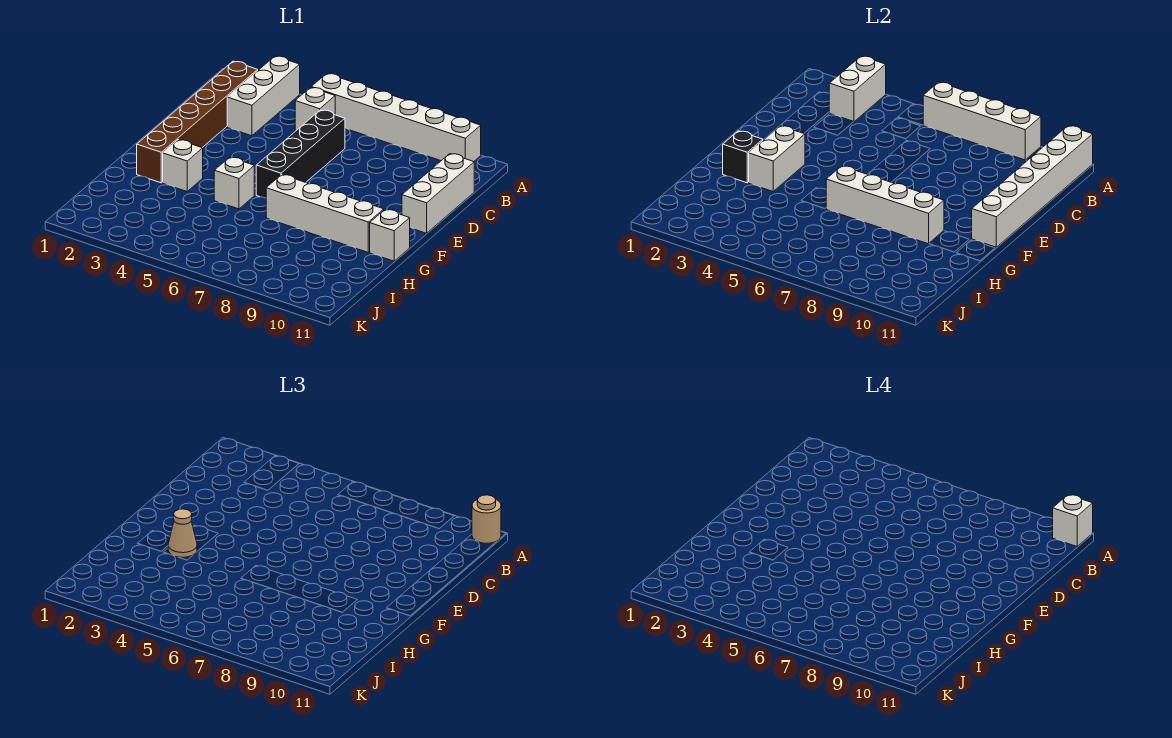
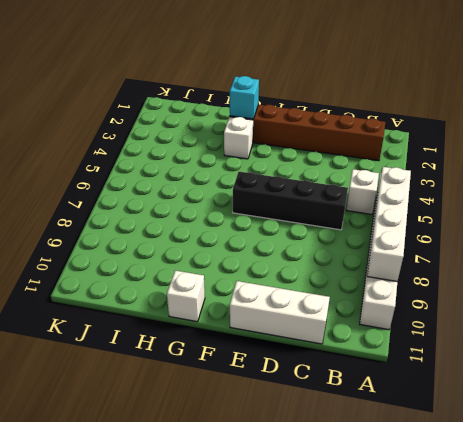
cyan brick G2 level 2 -> black brick G2 level 2
none -> white brick A3:C3 level 1
none -> white brick G5 level 1
none -> white brick G7:G10 level 1

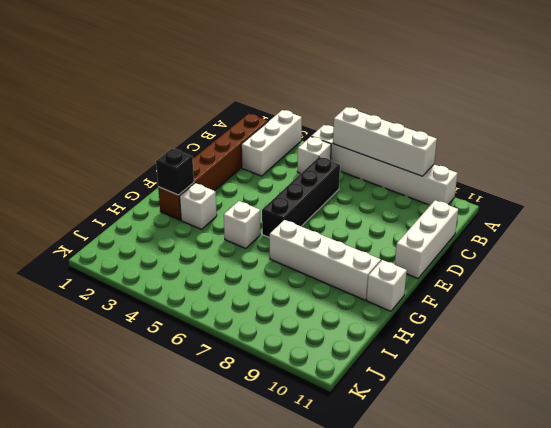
none -> white brick A3:B3 level 2
none -> white brick A11:F11 level 2
none -> white brick F3:G3 level 2

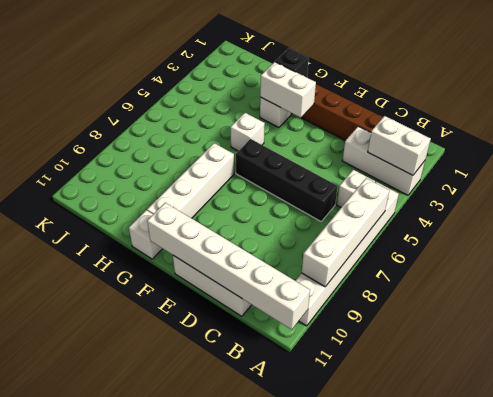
none -> white brick G6:G9 level 2
none -> tan round brick A11 level 3
none -> tan cone G3 level 3

